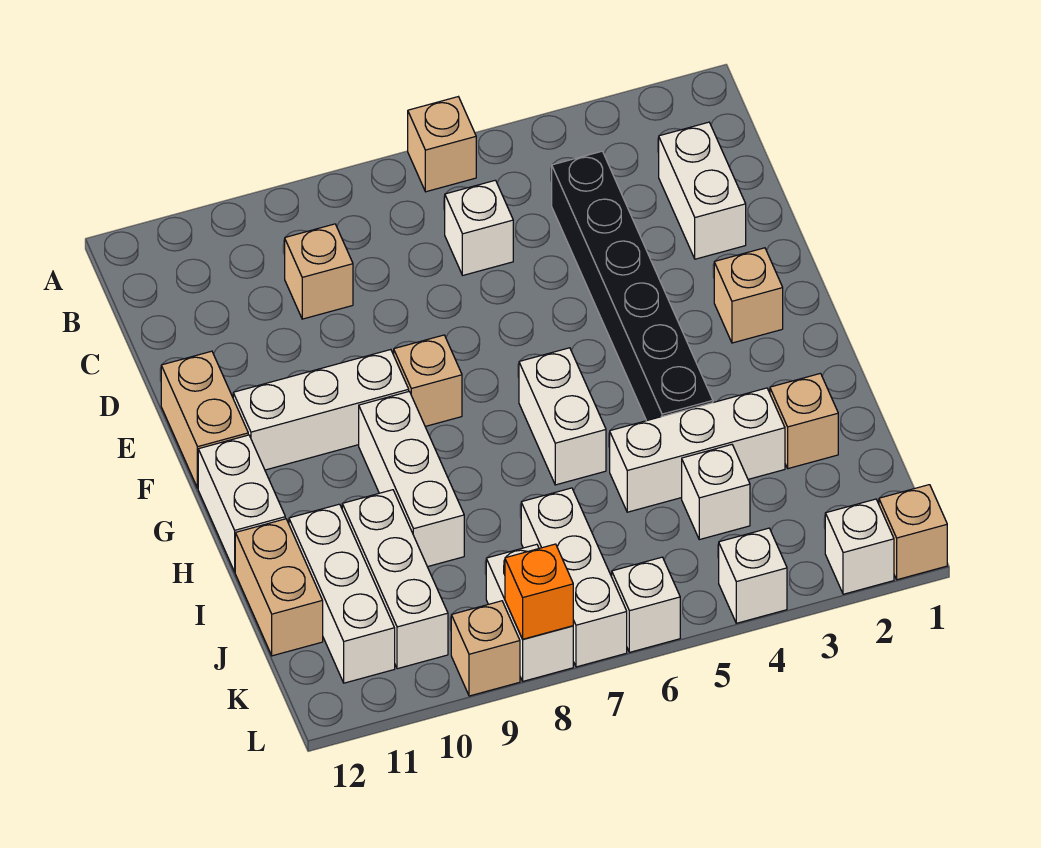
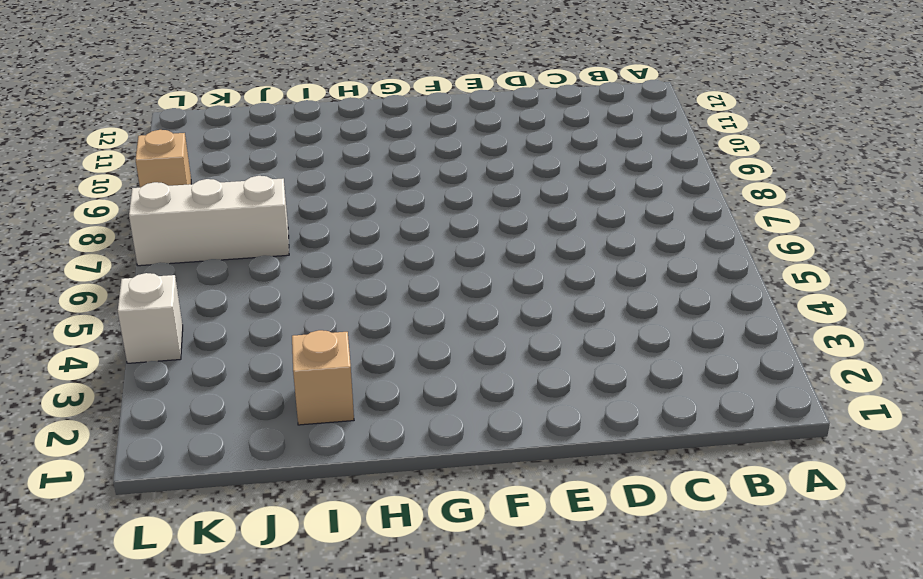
none -> tan brick A6 level 1
none -> white brick C2:D2 level 1
none -> black brick C4:H4 level 1

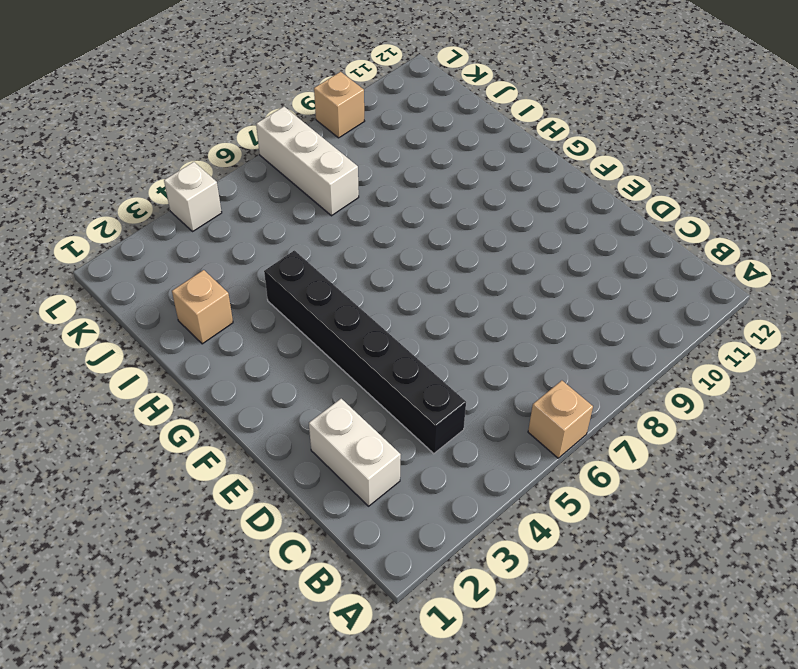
none -> white brick C6 level 1
none -> tan brick C9 level 1
none -> tan brick E12:F12 level 1

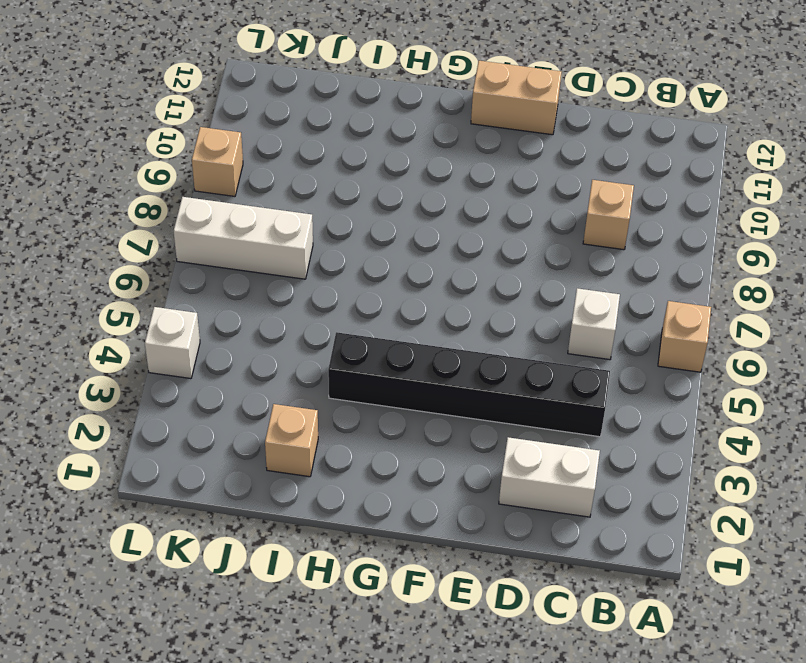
none -> tan brick F2 level 1
none -> tan brick F8 level 1
none -> white brick F9:F11 level 1

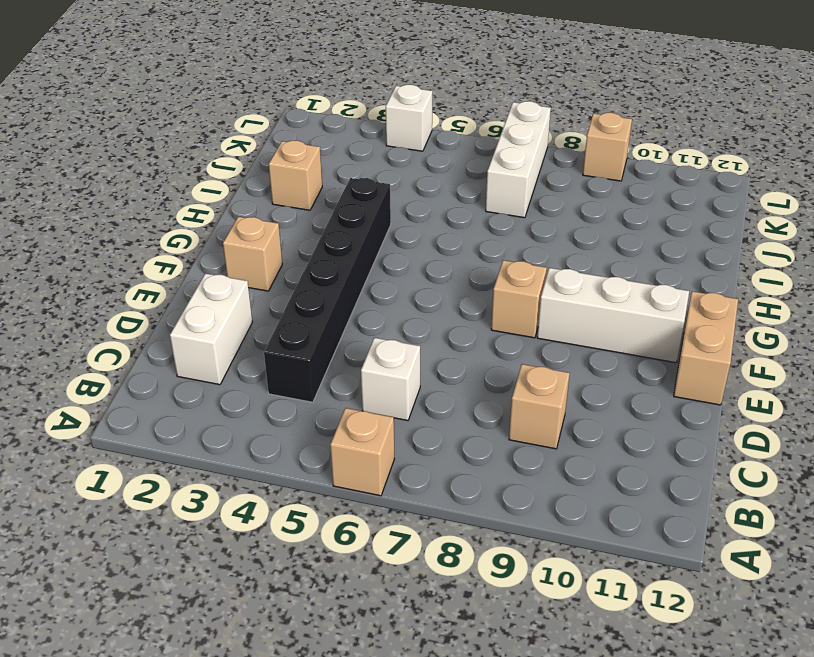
none -> white brick G6:H6 level 1
none -> white brick G9:I9 level 1
none -> white brick G12:H12 level 1

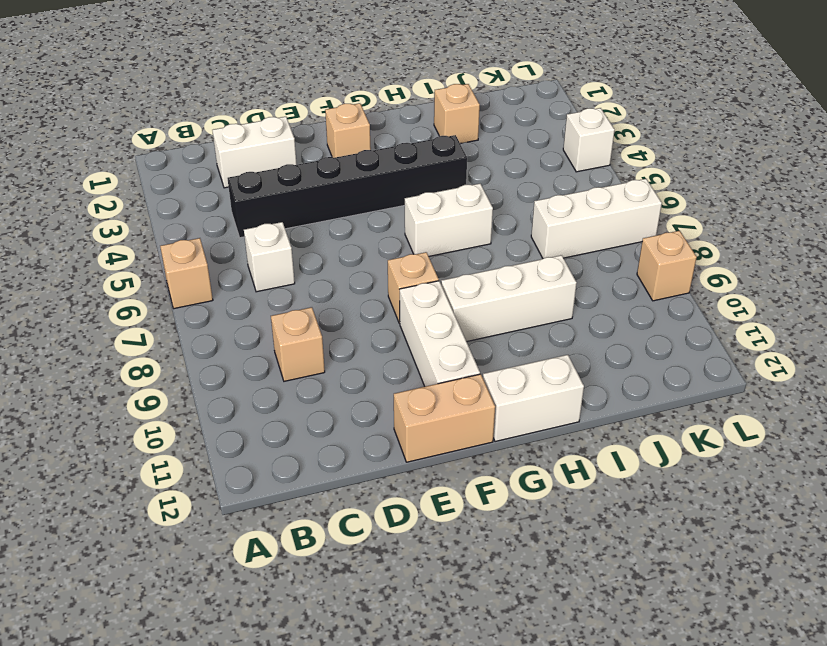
none -> white brick I3:I5 level 1
none -> white brick I10:K10 level 1
none -> white brick I11:K11 level 1

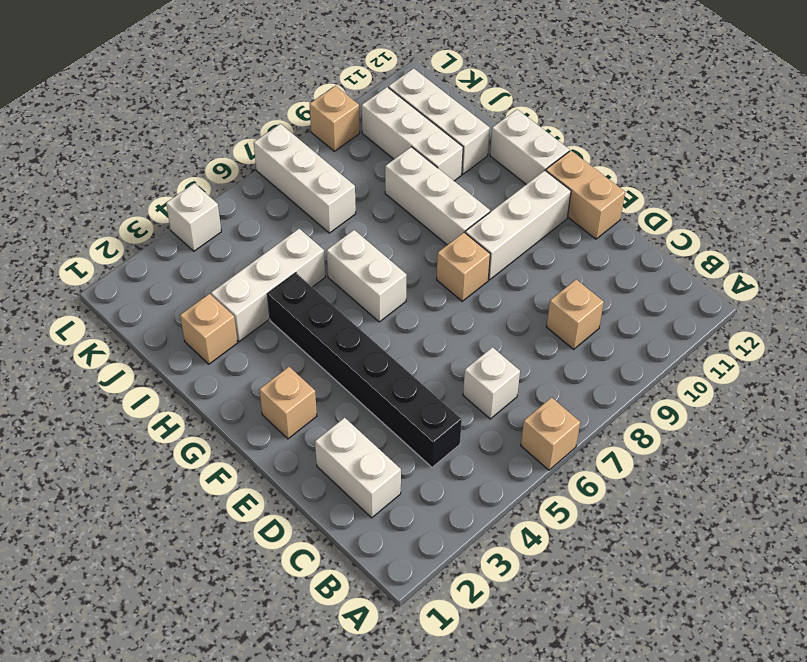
none -> tan brick I12:J12 level 1
none -> white brick J4 level 1
none -> white brick K8:L8 level 1

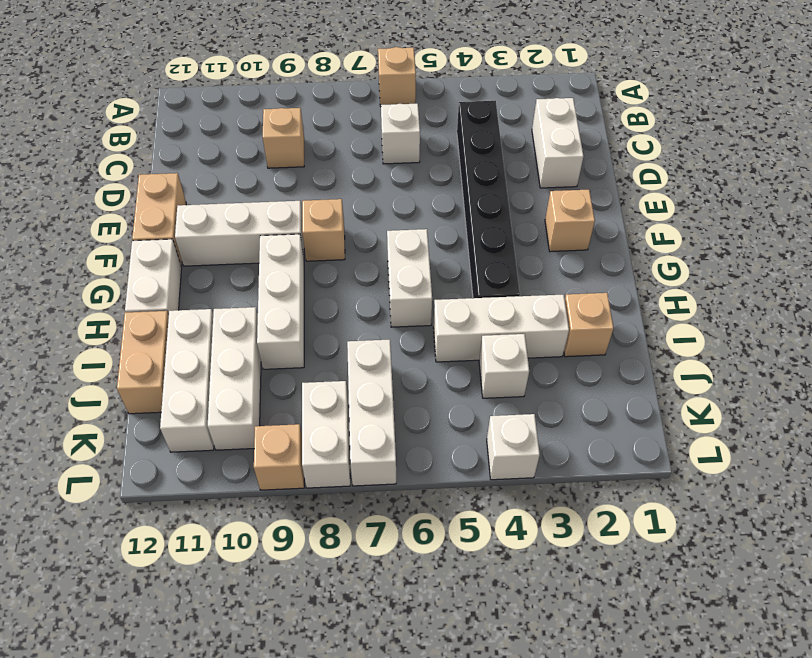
none -> tan brick L1 level 1
none -> white brick L2 level 1
none -> white brick L6 level 1

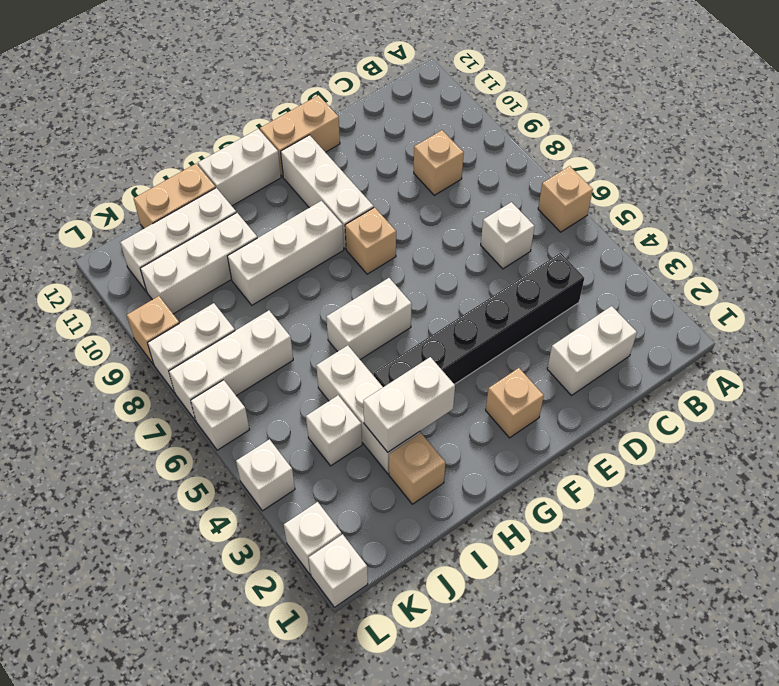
white brick H3:I3 level 2 -> none
white brick L1 level 1 -> tan brick L1 level 1
none -> orange brick L8 level 2

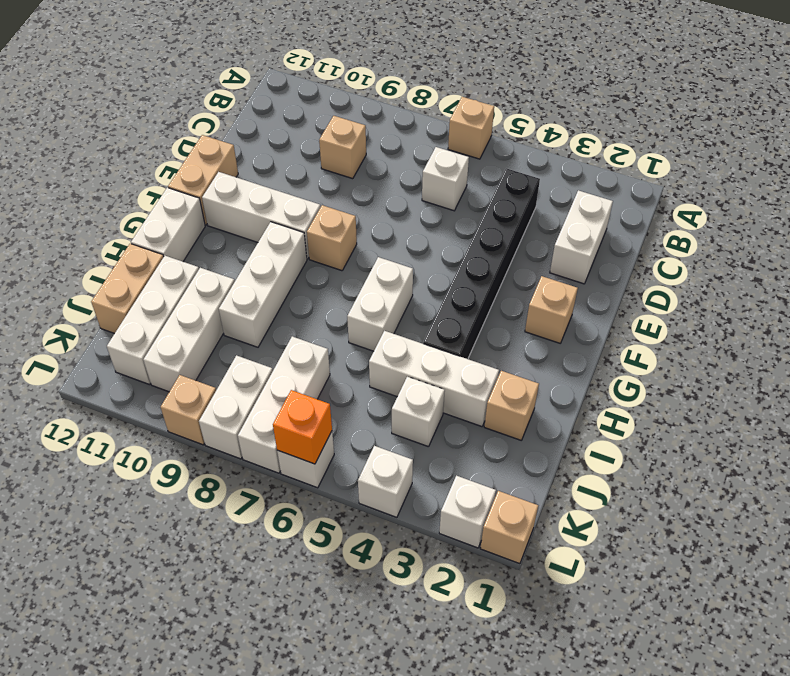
orange brick L6 level 2 -> orange brick L8 level 2

